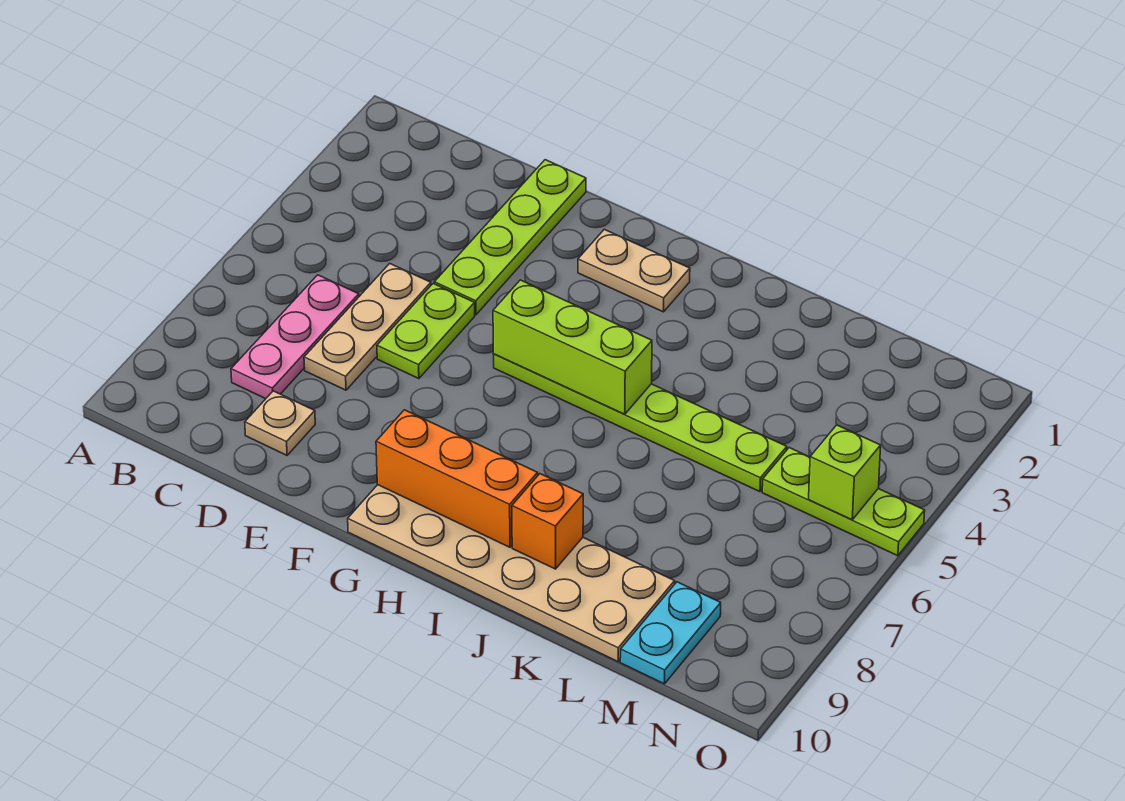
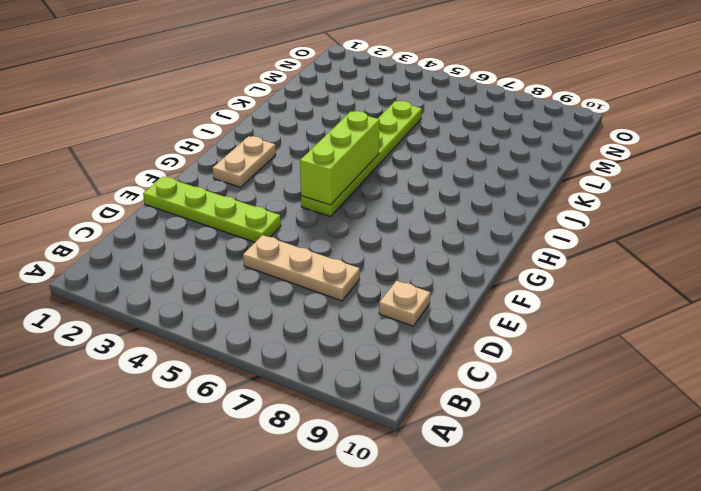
none -> pink plate C6:C8 level 1
none -> lime plate E5:E6 level 1
none -> tan plate G9:L10 level 1

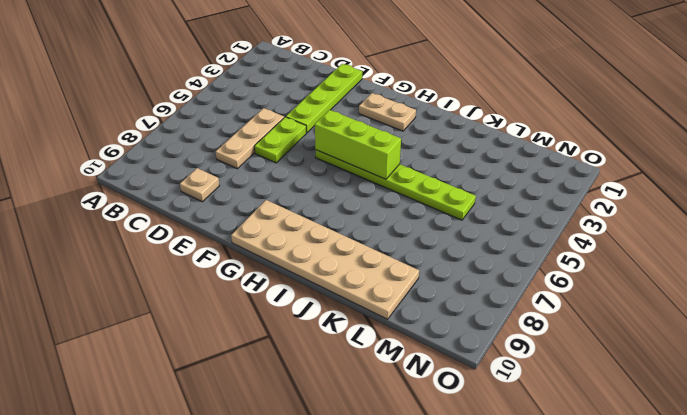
none -> pink plate C6:C8 level 1
none -> lime plate M5:O5 level 1
none -> cyan plate M9:M10 level 1

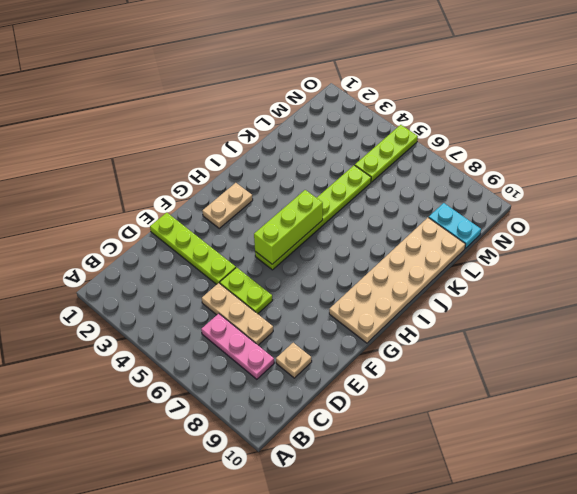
none -> orange brick G9:I9 level 2
none -> orange brick J9 level 2
none -> lime brick N5 level 2

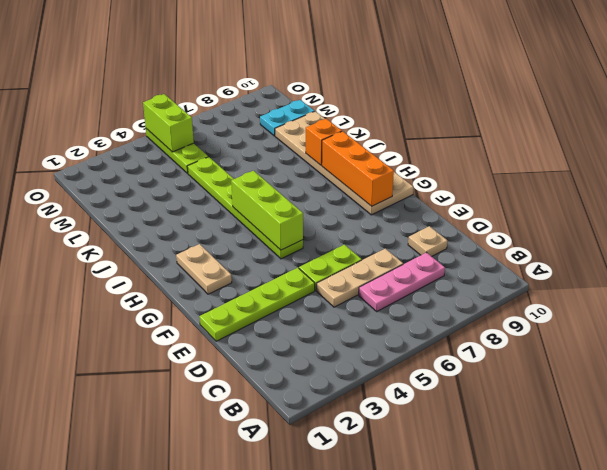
lime brick N5:O5 level 2 -> lime brick N5 level 2

